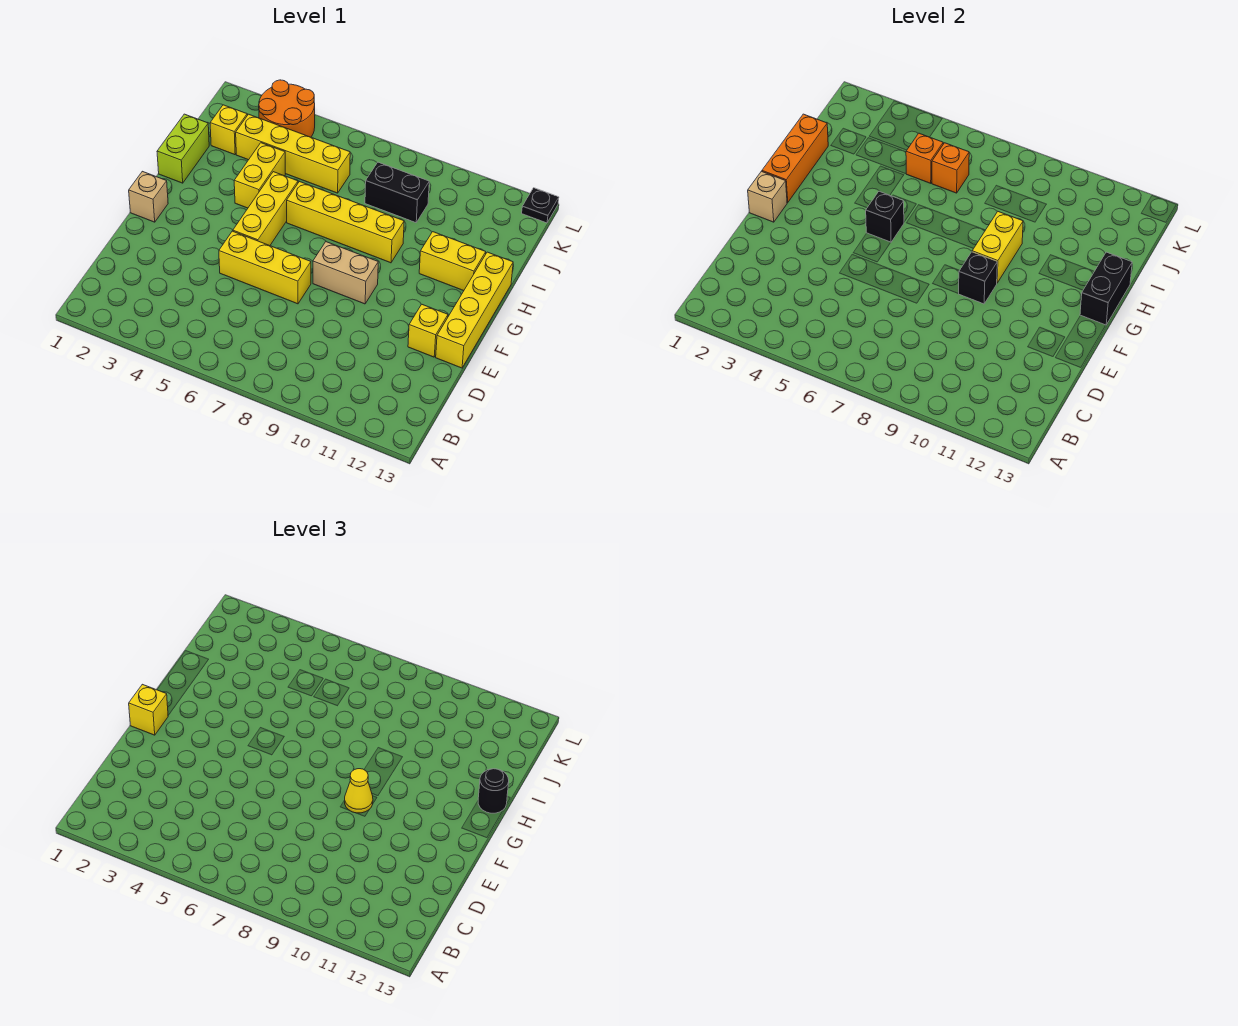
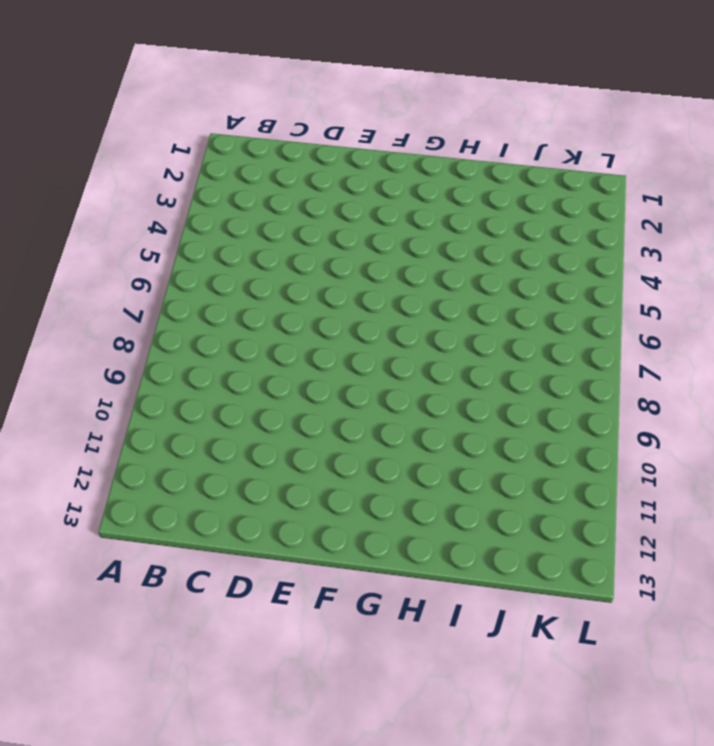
none -> yellow brick E5:E7 level 1
none -> yellow brick E12 level 1
none -> yellow brick E13:H13 level 1

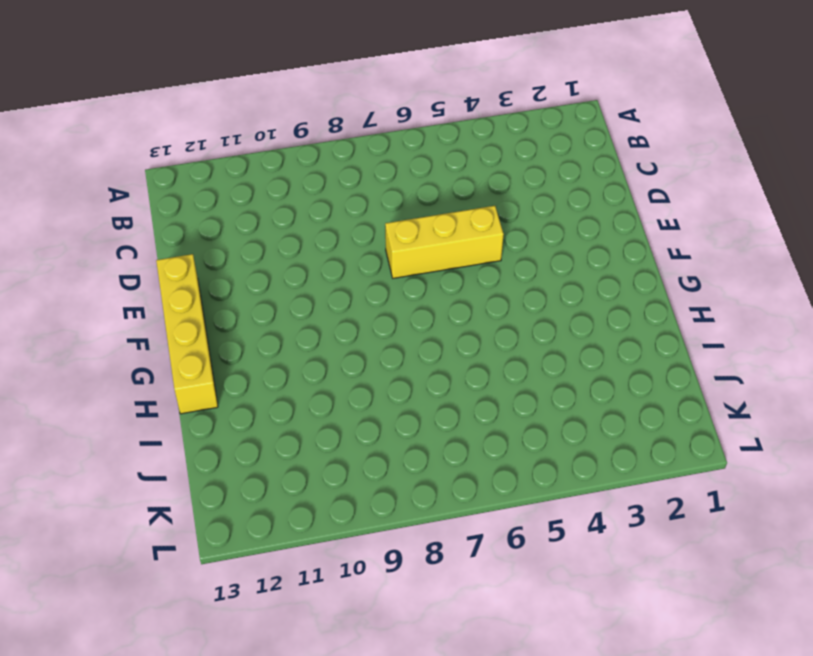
none -> yellow brick E12 level 1
none -> tan brick F1 level 1
none -> yellow brick F5:H5 level 1

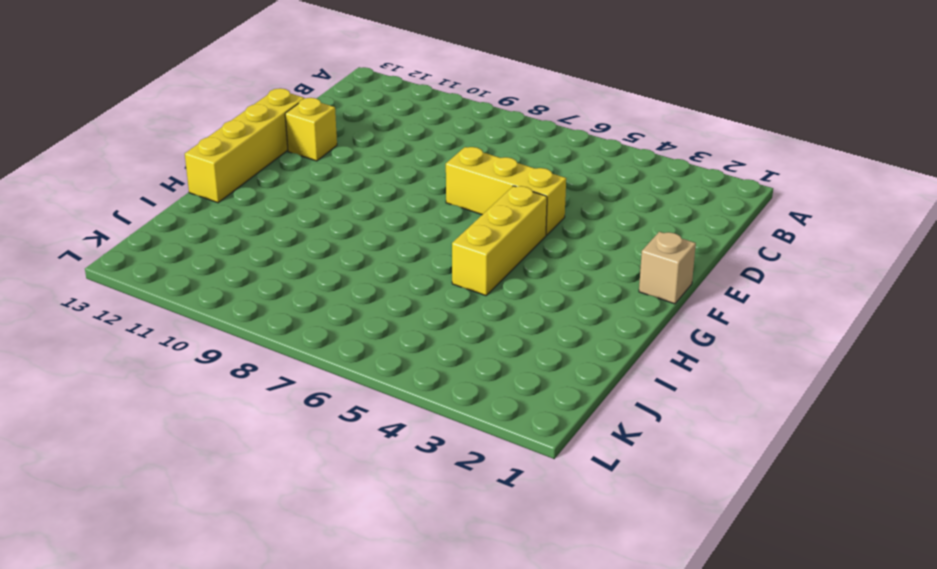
none -> tan brick F8:F9 level 1
none -> lime brick H1:I1 level 1
none -> yellow brick H4:I4 level 1

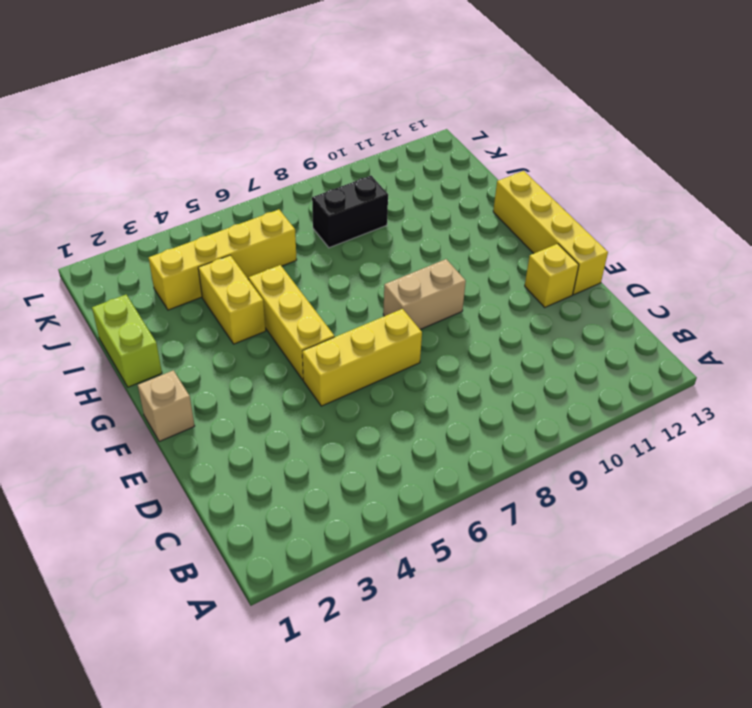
none -> yellow brick H6:H9 level 1
none -> yellow brick H11:H12 level 1
none -> yellow brick J2 level 1

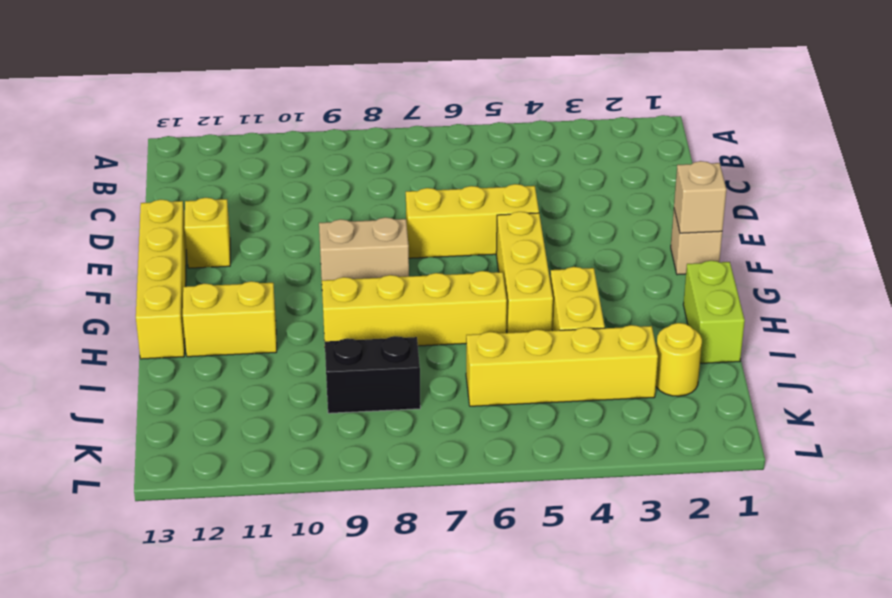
yellow round brick J2 level 1 -> yellow brick J2 level 1
none -> orange round brick K3:L4 level 1
none -> black plate L13 level 1
none -> black brick F9 level 2

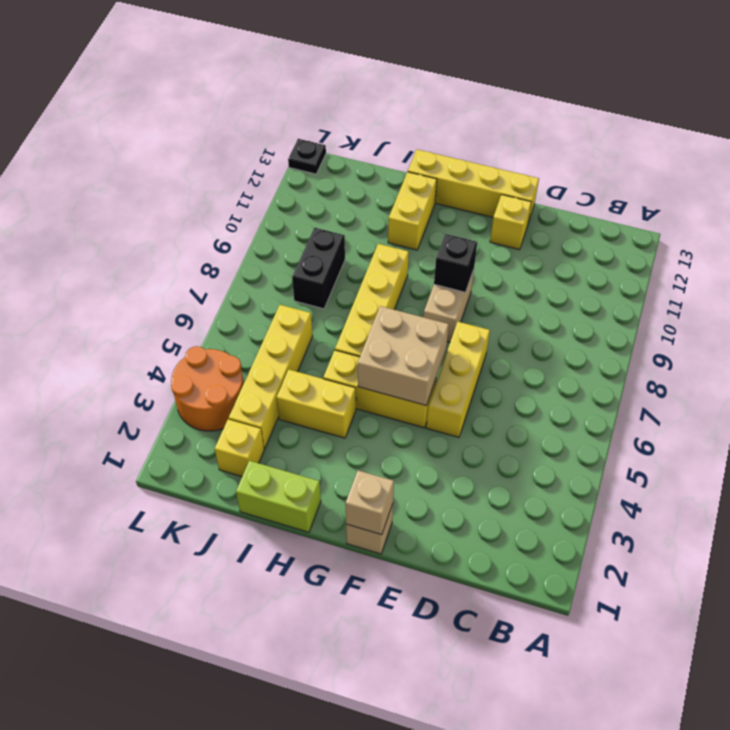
tan brick F5:G6 level 2 -> black brick G5 level 2
none -> orange brick G1:I1 level 2
none -> yellow brick G9:H9 level 2
none -> black brick G13:H13 level 2

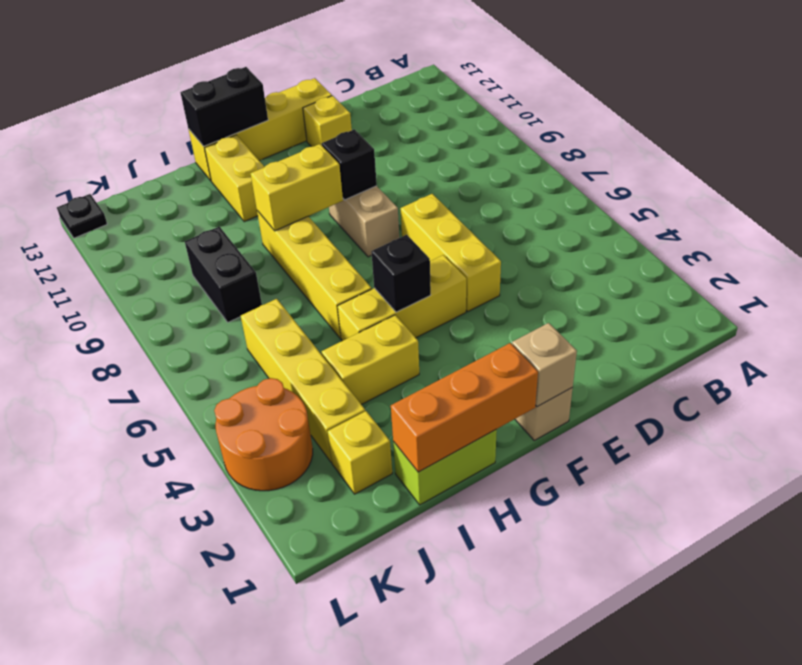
none -> orange brick J5 level 2
none -> orange brick J6 level 2
none -> yellow brick F1 level 3

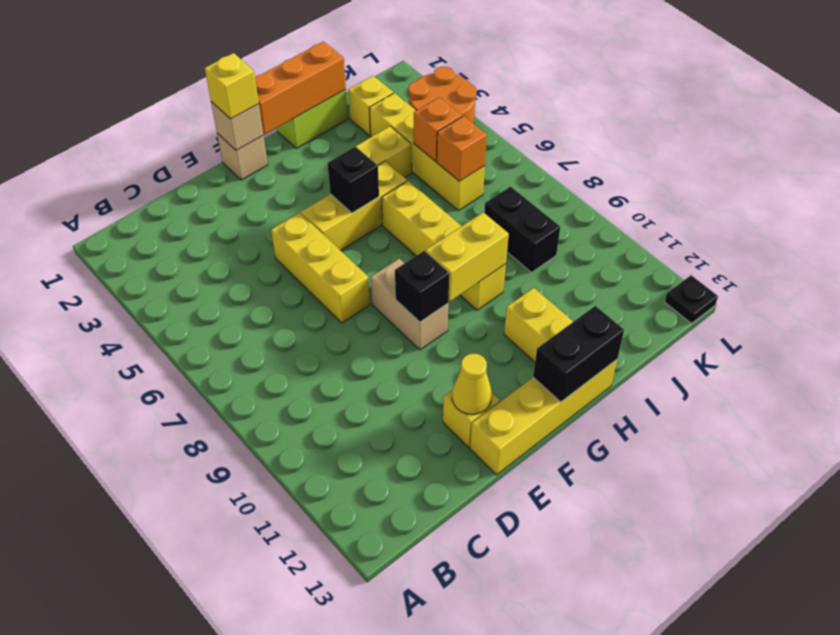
yellow cone E12 level 2 -> yellow cone F9 level 3
none -> black round brick H13 level 3

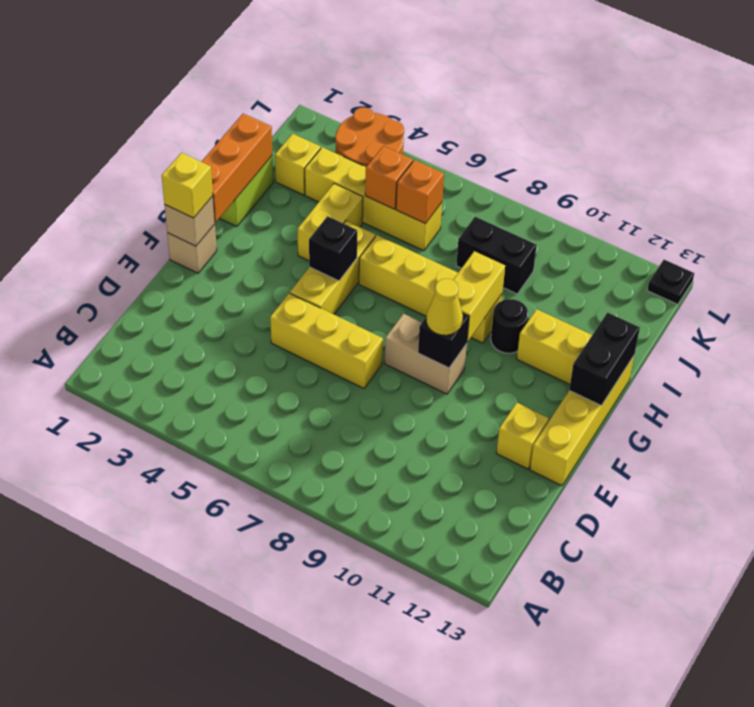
black round brick H10 level 1 -> black round brick H13 level 3

